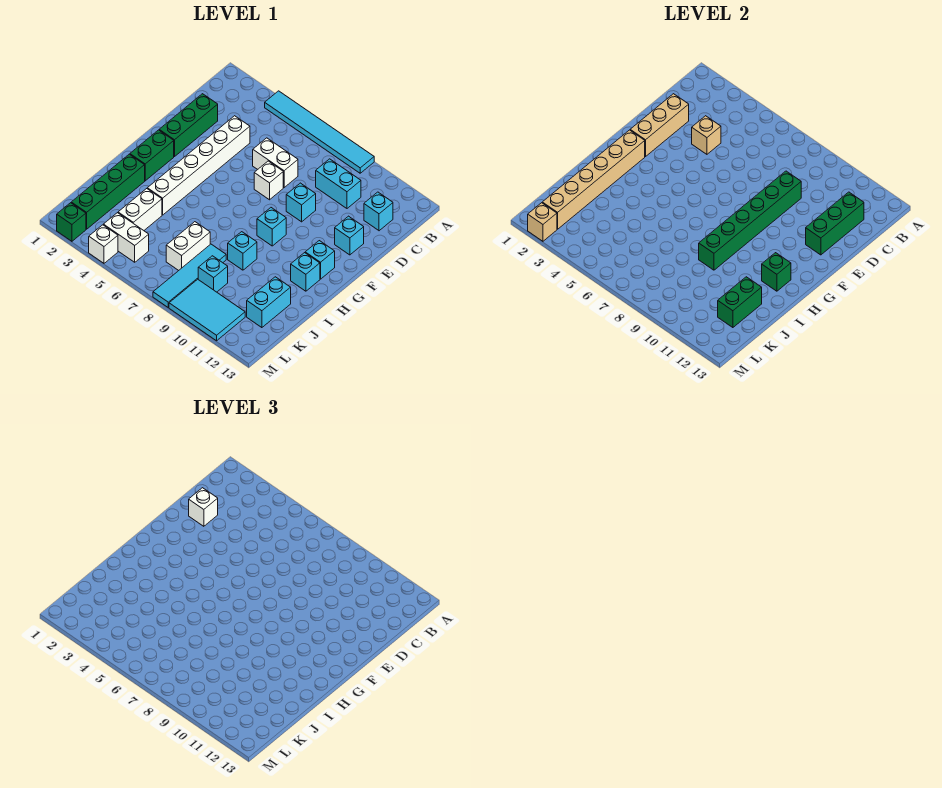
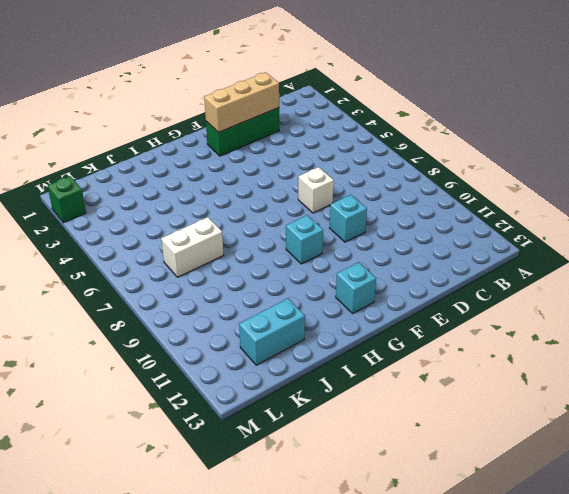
none -> cyan tile A4:A9 level 1
none -> cyan brick C9:C10 level 1
none -> cyan brick C12 level 1
none -> white brick D4:I4 level 1

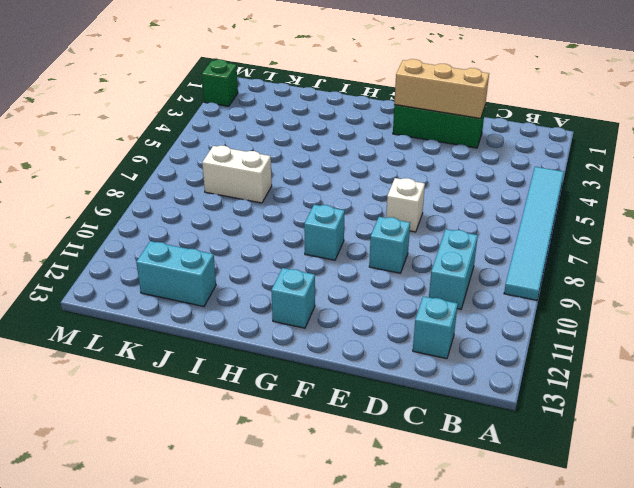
none -> white brick D4:I4 level 1
none -> white brick D6:D7 level 1
none -> cyan brick E12 level 1
none -> green brick G2:H2 level 1

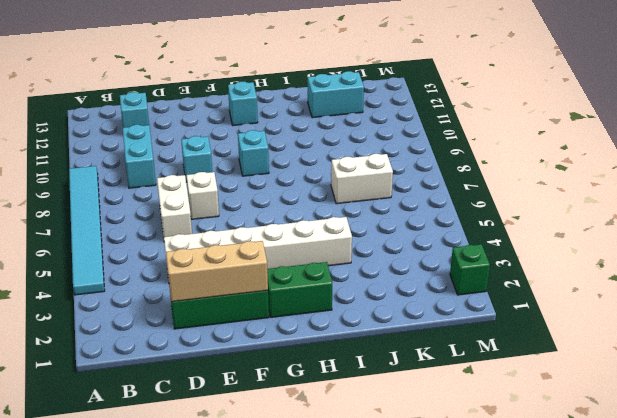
none -> cyan brick E12 level 1
none -> cyan brick H12 level 1
none -> green brick I2:L2 level 1
none -> cyan brick I9 level 1

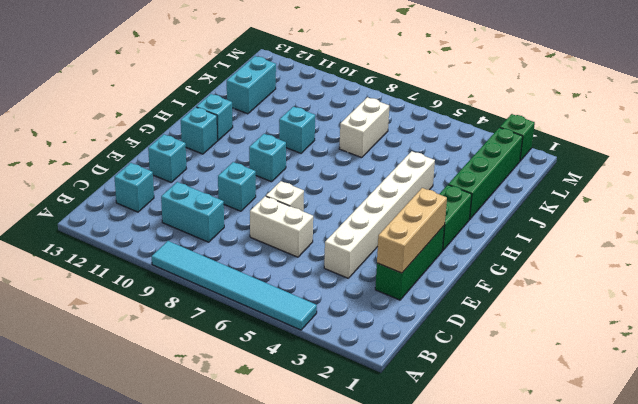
none -> white brick J4:K4 level 1
none -> cyan tile J8:M8 level 1
none -> cyan brick K9 level 1
none -> white brick L4:L5 level 1

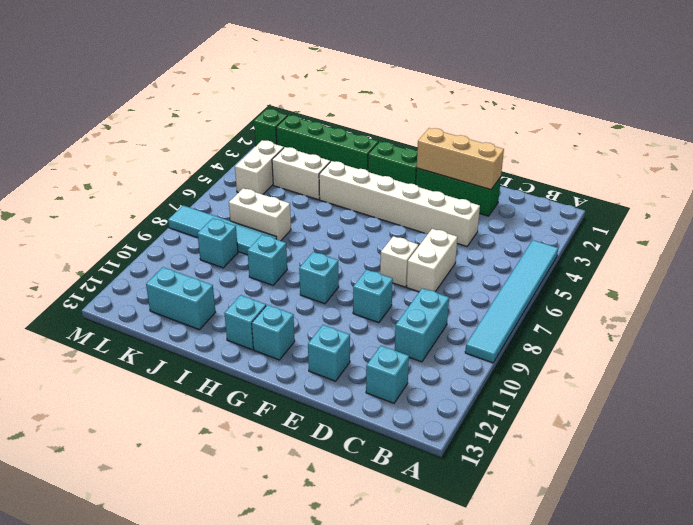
none -> cyan tile L9:M11 level 1
none -> white brick M4 level 1
none -> green brick C12:E12 level 2
none -> tan brick D4 level 2

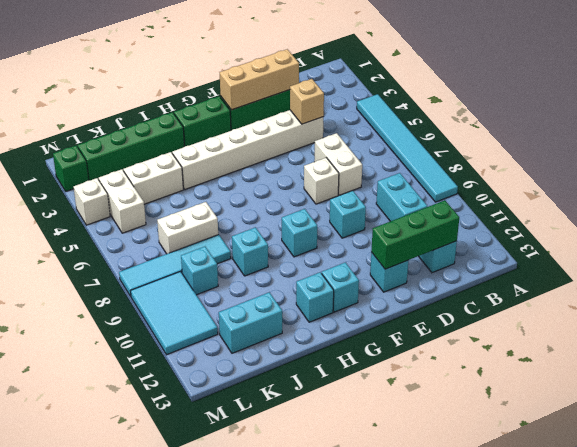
none -> green brick D9:I9 level 2
none -> tan brick G2:L2 level 2
none -> green brick H12 level 2
none -> green brick J12:K12 level 2

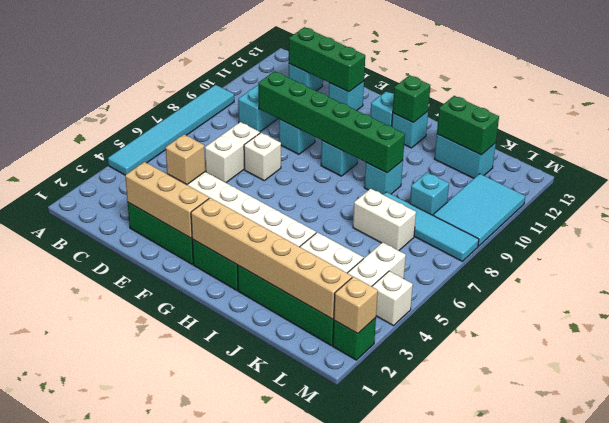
none -> white brick D2 level 3

